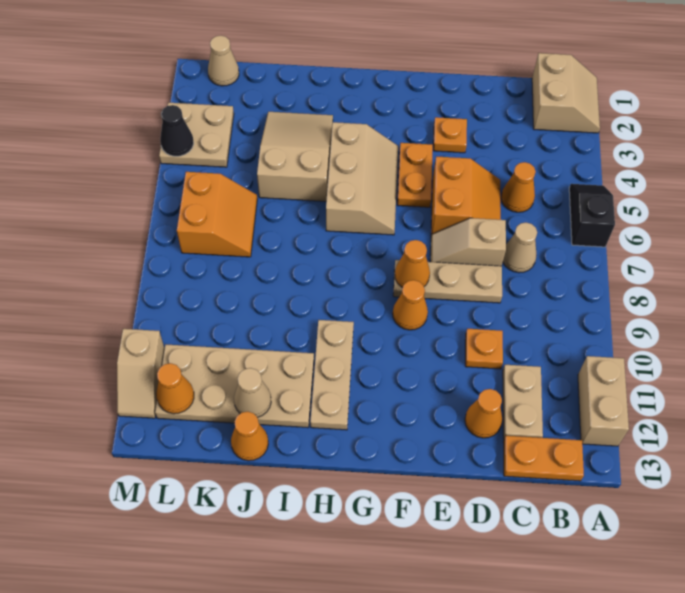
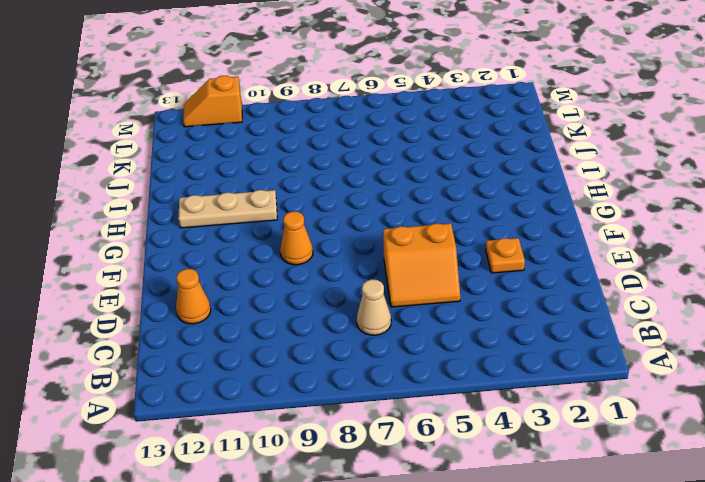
orange slope M11:M12 level 1 top 11 -> tan slope M11:M12 level 1 top 11
none -> tan slope A1:B2 level 1 top B
none -> black slope A5:A6 level 1 top 6
none -> tan brick A11:A12 level 1

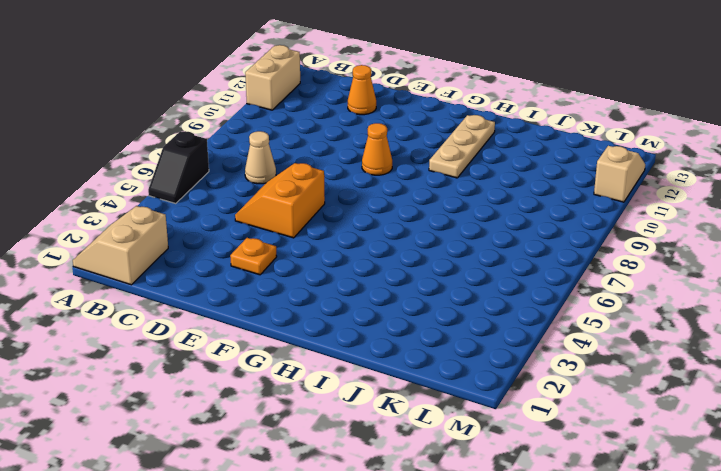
none -> orange plate B13:C13 level 1
none -> orange cone C5 level 1
none -> tan plate C11:C12 level 1

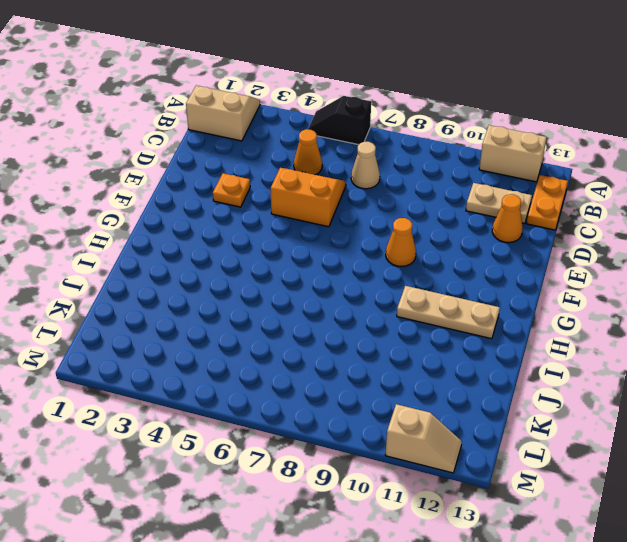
none -> tan slope D7:E7 level 1 top D
none -> tan plate D8:F8 level 1
none -> orange plate D10 level 1

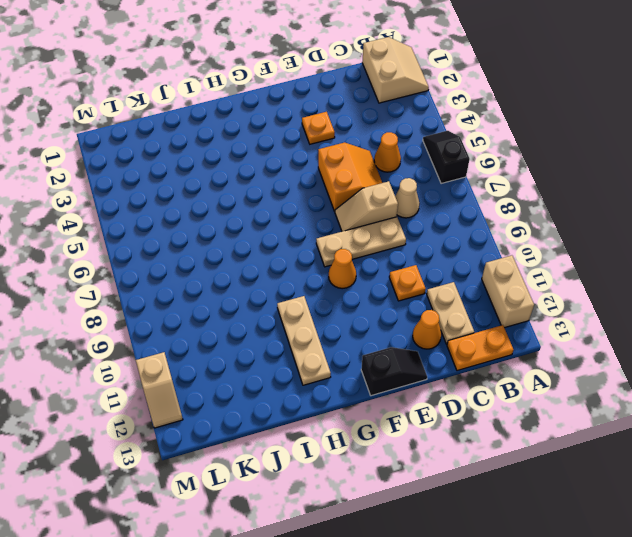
black slope E13:F13 level 1 top F -> none
none -> orange plate F4:F5 level 1
none -> tan slope G4:H6 level 1 top H
none -> tan slope I3:J5 level 1 top 5

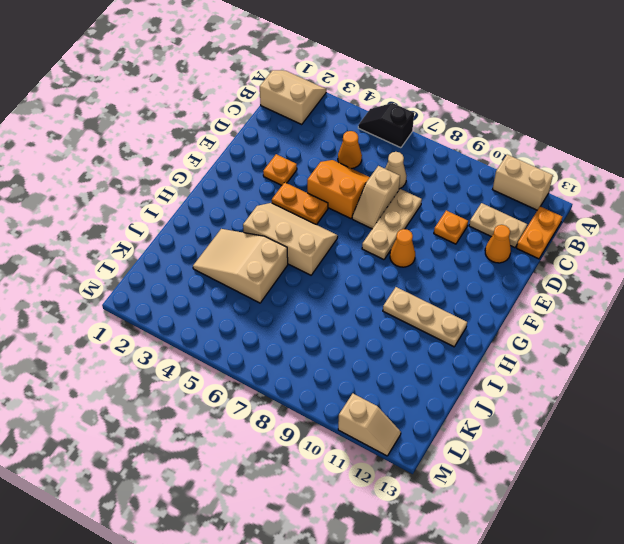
none -> tan plate I11:L12 level 1
none -> orange cone J13 level 1
none -> orange slope K6:L7 level 1 top L

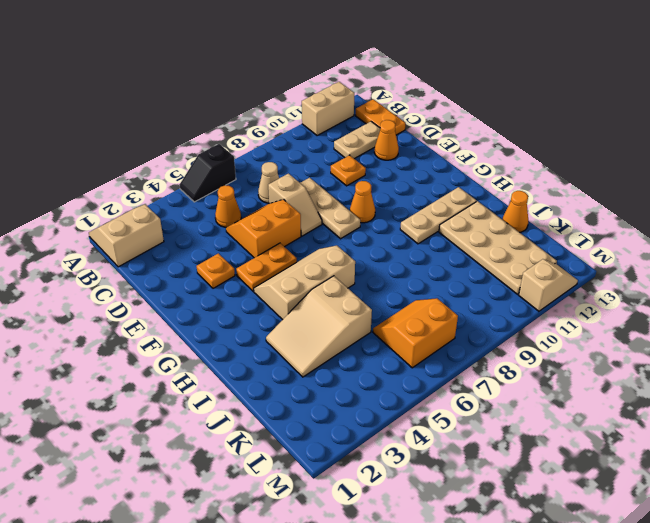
none -> tan cone L1 level 1
none -> tan plate L3:M4 level 1
none -> orange cone F8 level 2

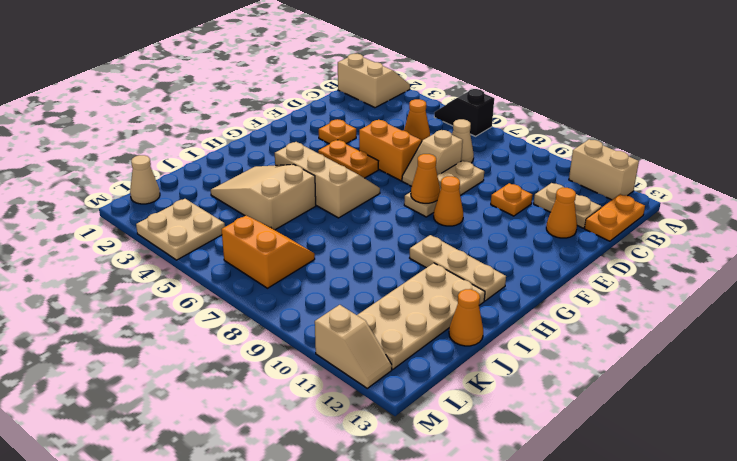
none -> tan cone J12 level 2
none -> orange cone L12 level 2
none -> black cone M4 level 2

